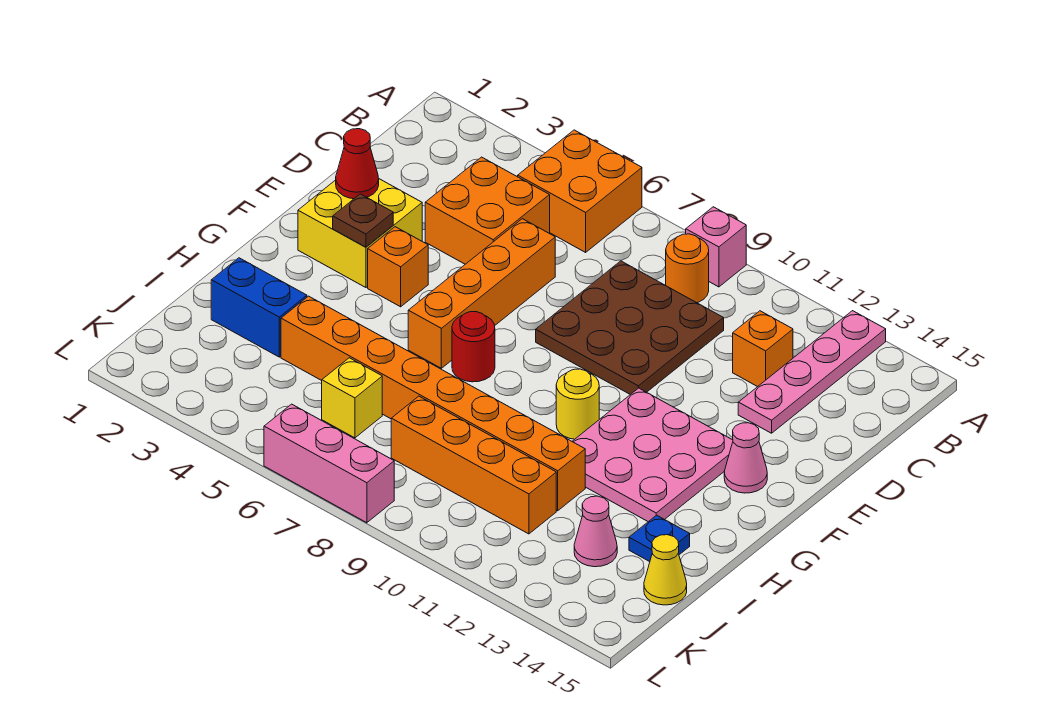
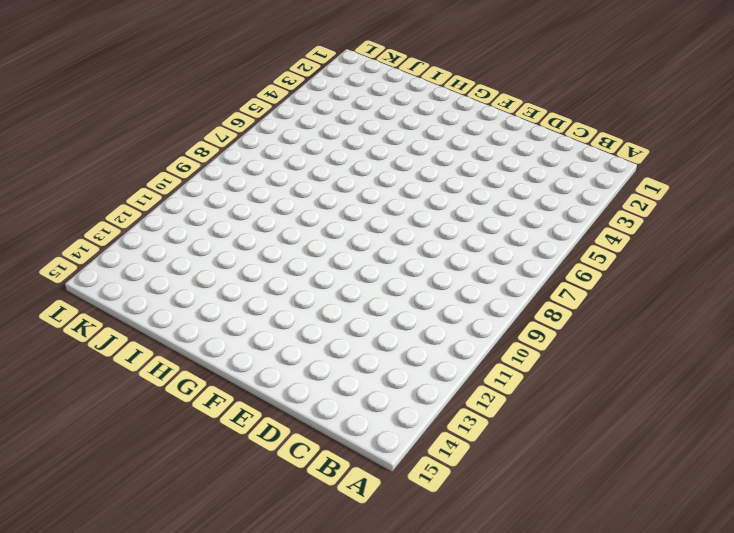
none -> orange brick A5:B6 level 1
none -> pink brick A9 level 1
none -> pink plate A13:D13 level 1

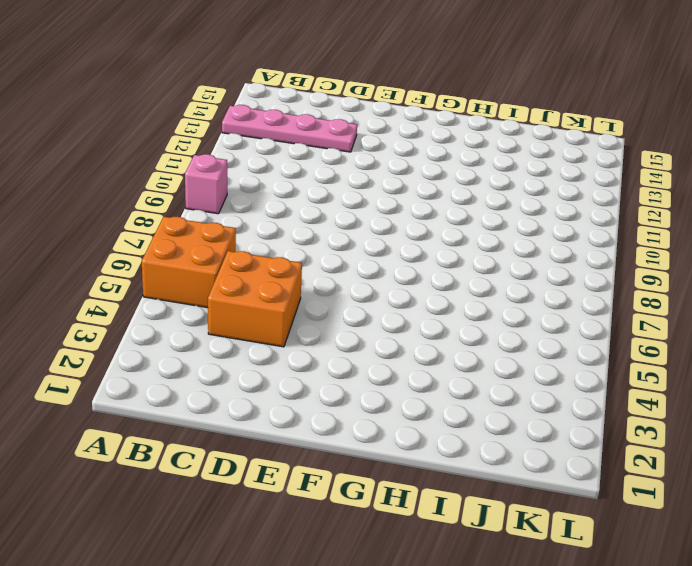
none -> orange round brick B9 level 1
none -> brown plate C8:E10 level 1
none -> orange brick C12 level 1

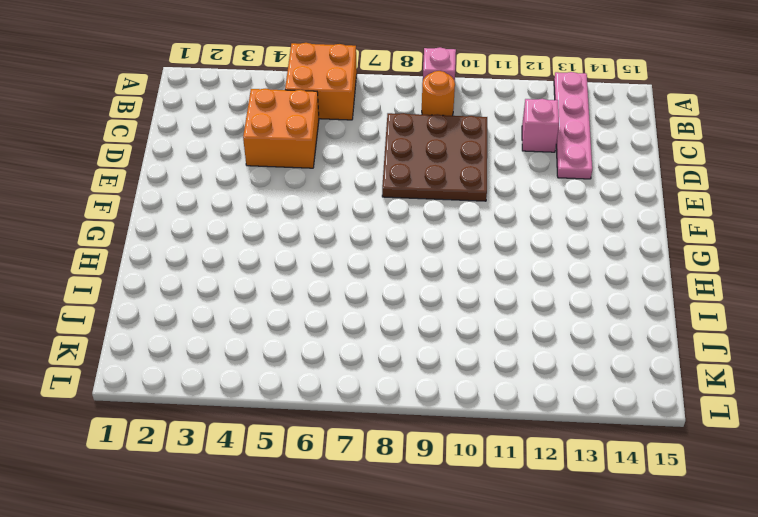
pink brick C12 level 1 -> orange brick C12 level 1
none -> orange brick D6:G6 level 1
none -> yellow brick E2:F3 level 1
none -> orange brick F4 level 1

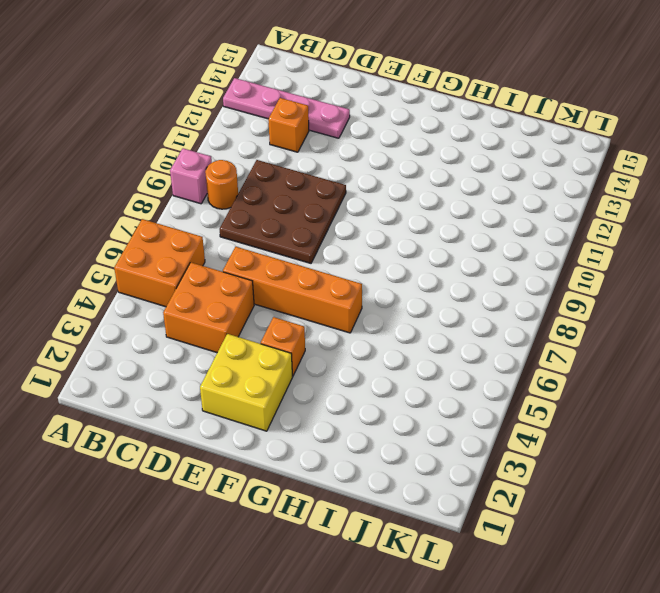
none -> pink plate F11:H13 level 1
none -> pink cone F14 level 1
none -> red round brick G7 level 1

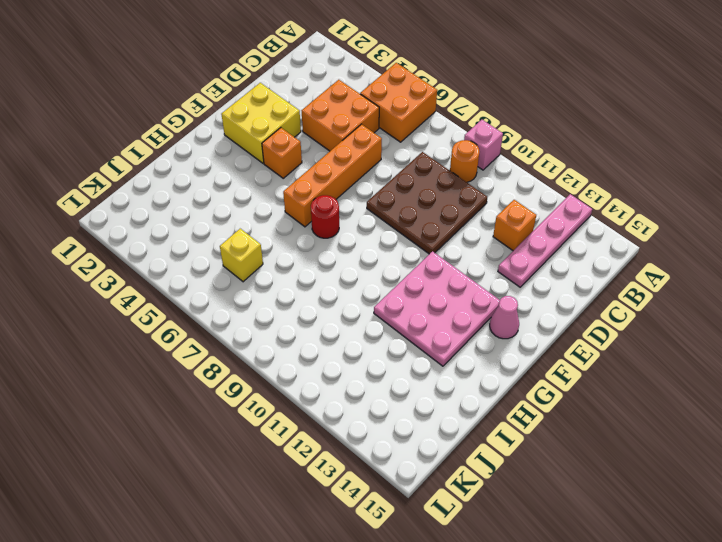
none -> yellow round brick G10 level 1
none -> blue brick I2:I3 level 1
none -> orange brick I4:I11 level 1

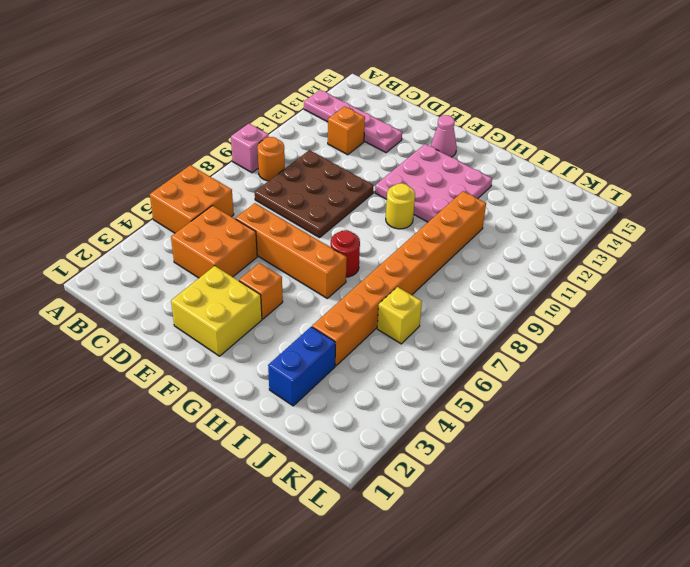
none -> blue plate I14 level 1
none -> orange brick J8:J11 level 1
none -> pink cone J13 level 1

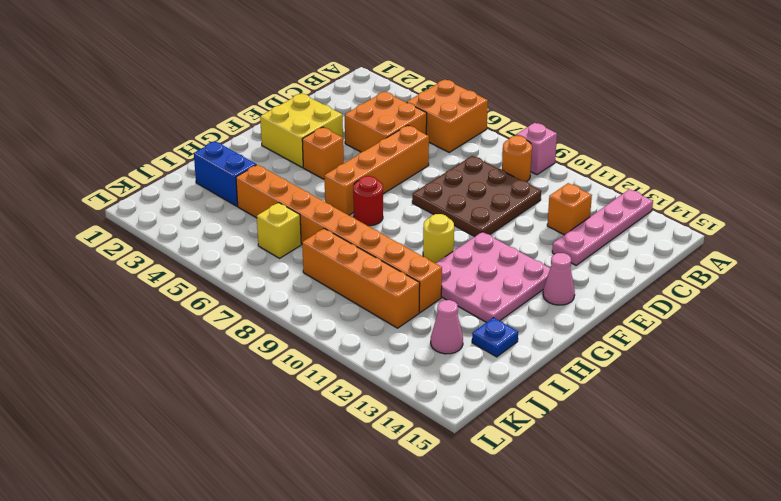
none -> yellow cone J15 level 1
none -> pink brick L6:L8 level 1
none -> red cone E2 level 2

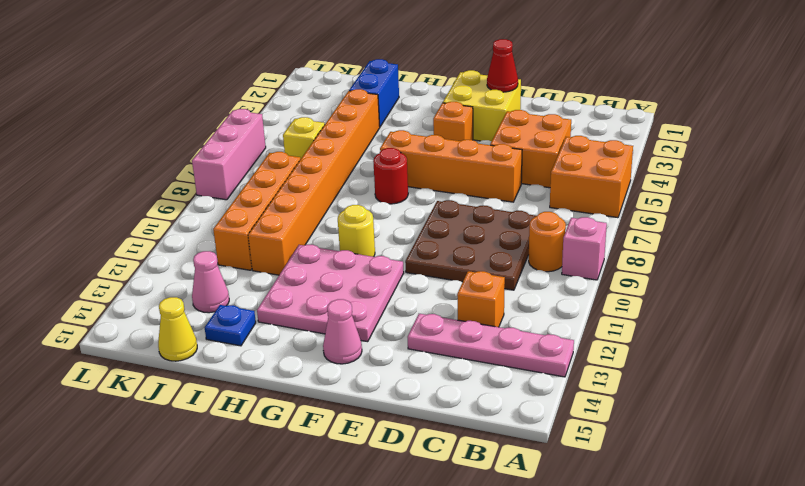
none -> brown plate F3 level 2

